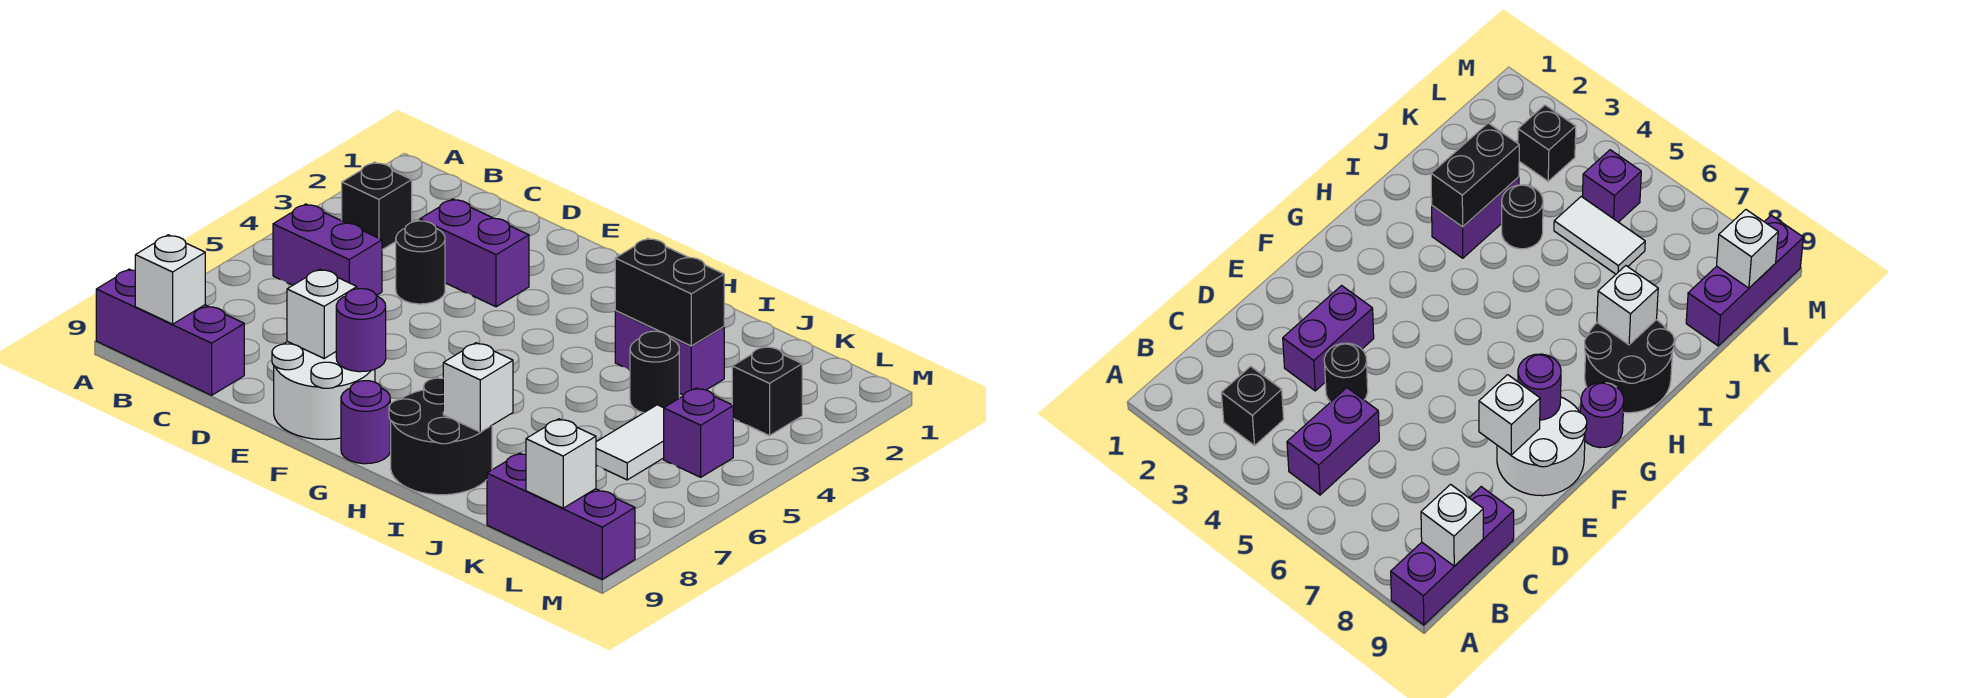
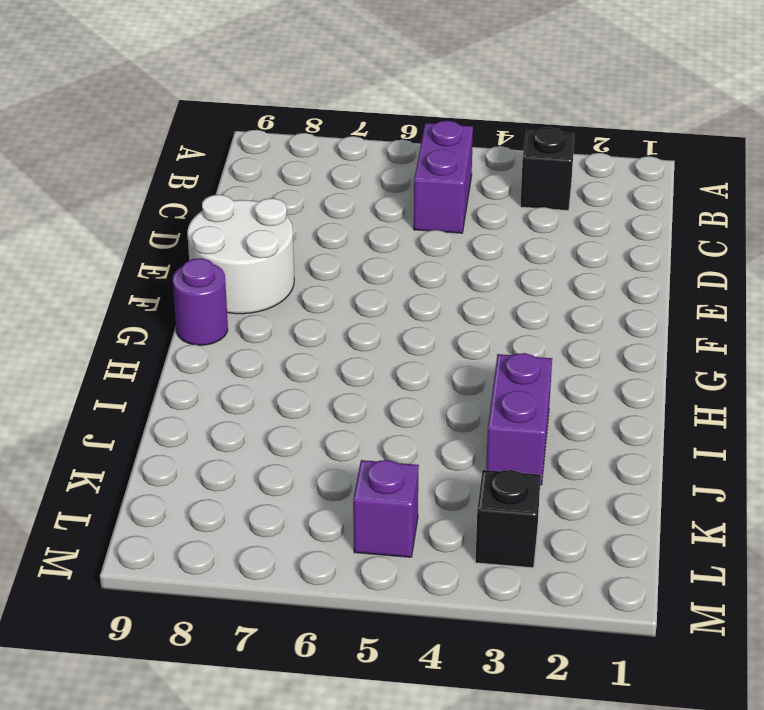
none -> purple brick A9:C9 level 1
none -> purple brick D3:E3 level 1
none -> black round brick D4 level 1

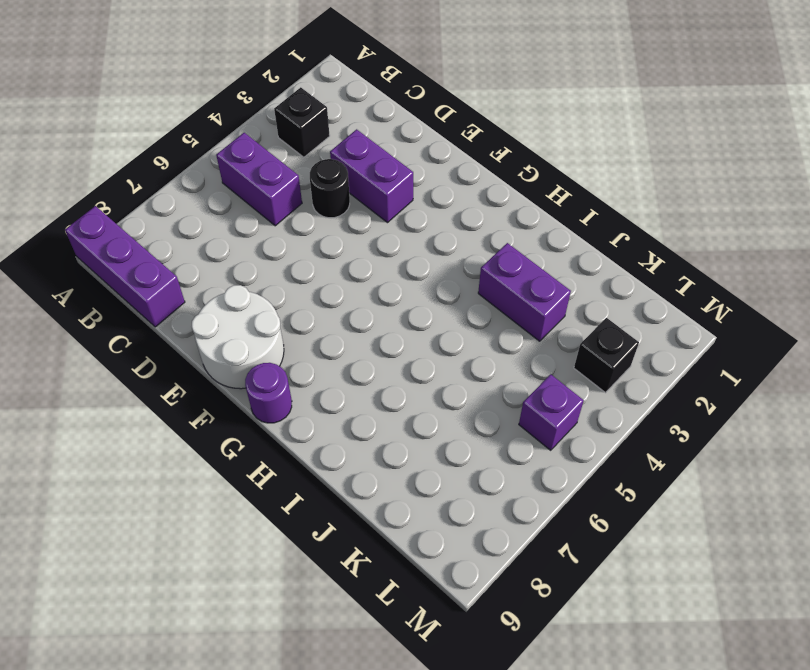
none -> black round brick H8:I9 level 1
none -> black round brick J4 level 1
none -> white tile K5:K6 level 1

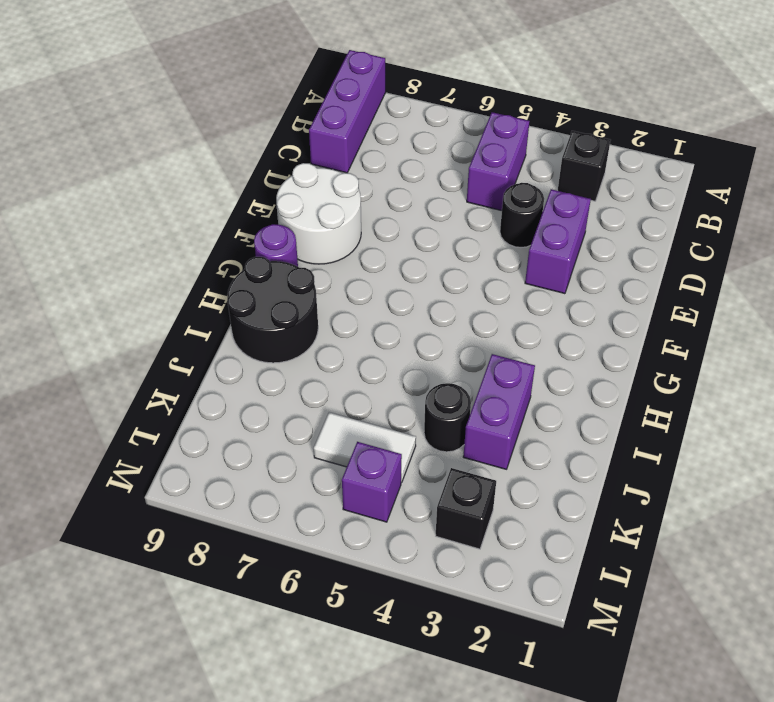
none -> purple brick K9:M9 level 1
none -> white brick B9 level 2
none -> white brick E8 level 2

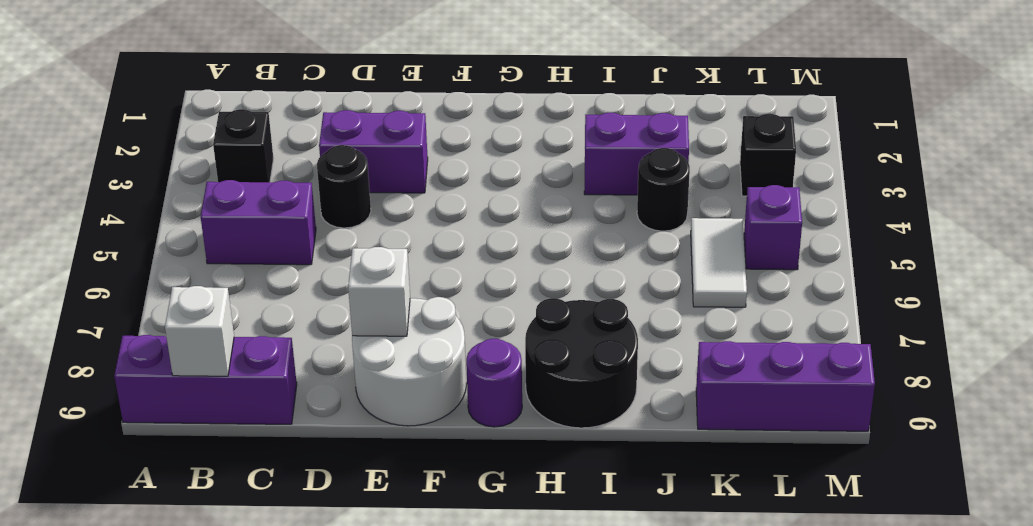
none -> purple round brick F8 level 2
none -> black brick I3:J3 level 2
none -> white brick I8 level 2

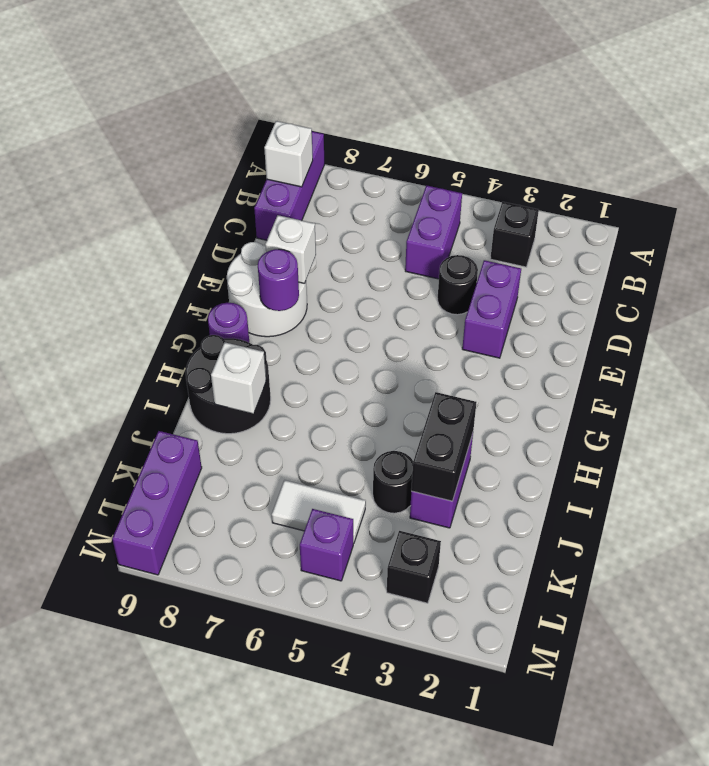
none -> white brick L9 level 2

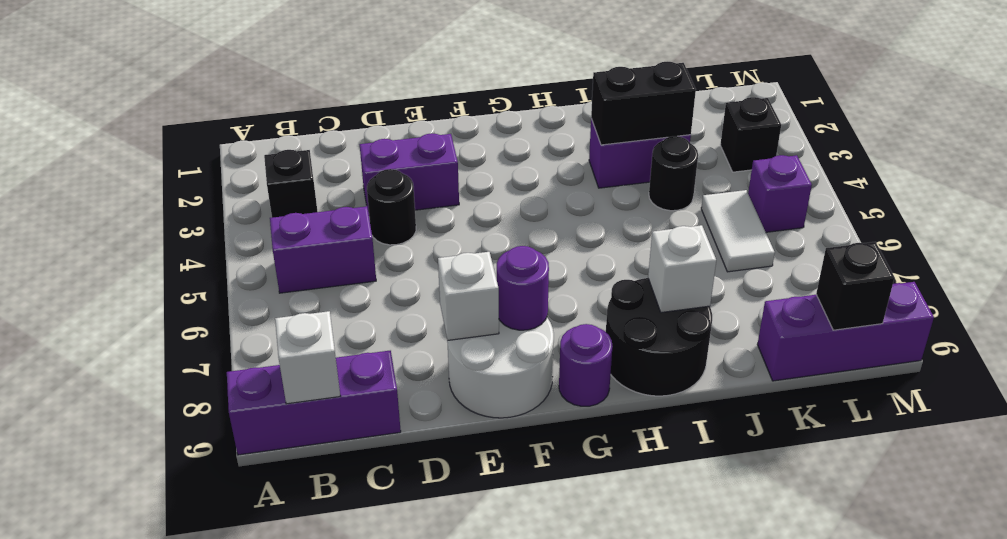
black brick L9 level 2 -> white brick L9 level 2

